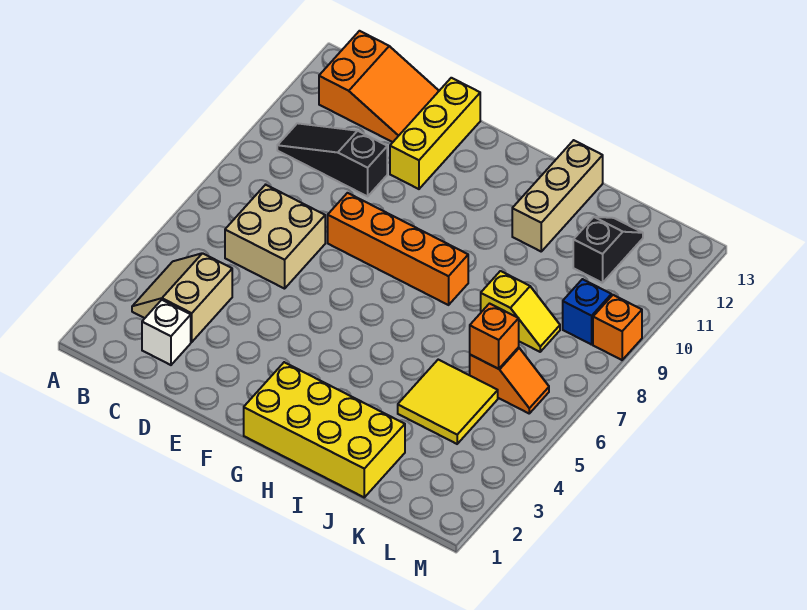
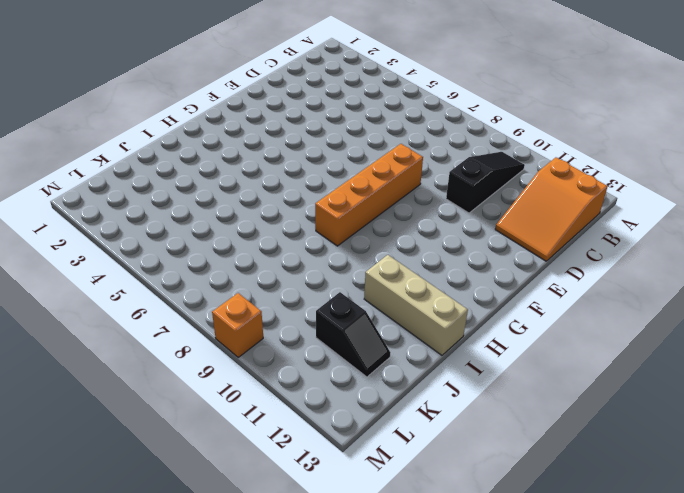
none -> tan slope B3:C4 level 1 top C
none -> white brick C2 level 1
none -> tan brick C6:D7 level 1

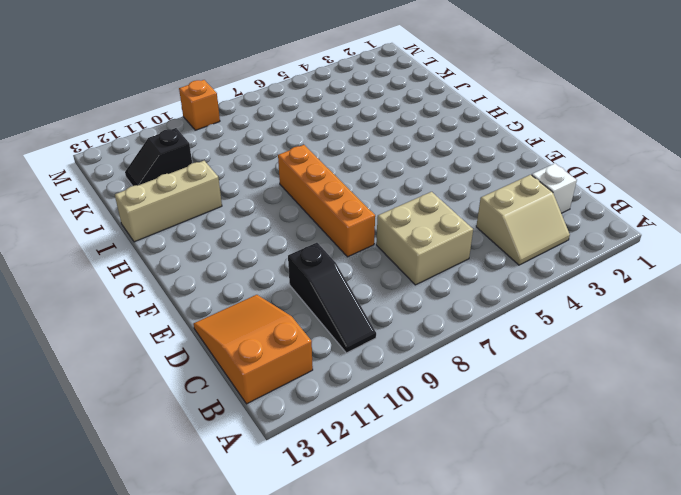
none -> yellow brick E11:E13 level 1
none -> yellow brick G1:J2 level 1
none -> yellow tile J4:K5 level 1

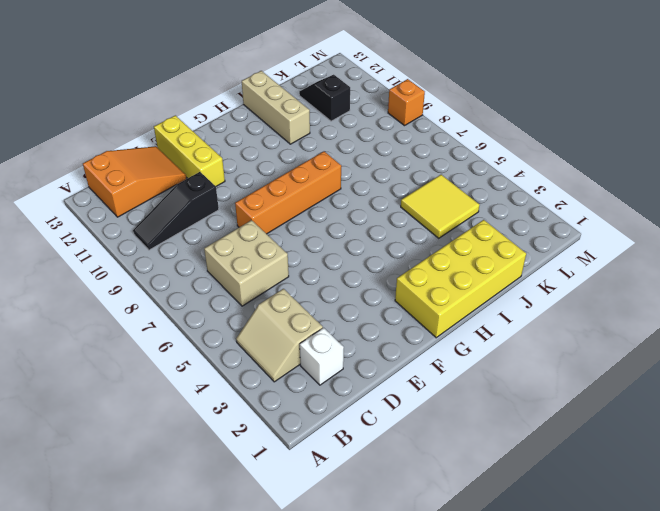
none -> yellow slope J8:K8 level 1 top J
none -> orange slope K6:L6 level 1 top K
none -> blue brick L9 level 1

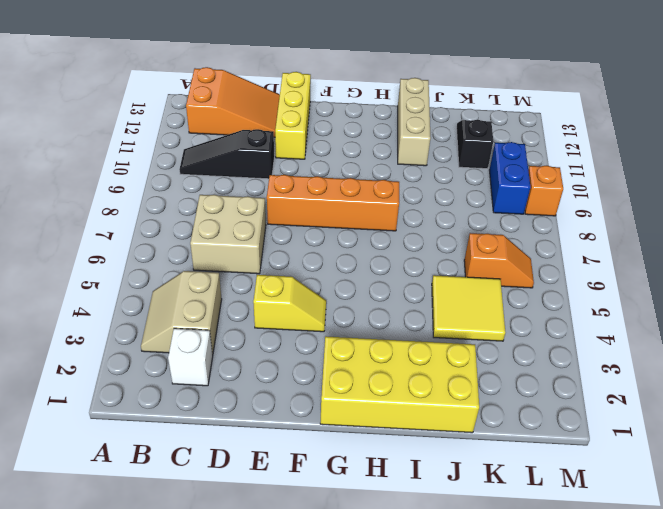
yellow slope E4:F4 level 1 top E -> yellow slope J8:K8 level 1 top J
blue brick L9:L10 level 1 -> blue brick L9 level 1
none -> orange brick K6 level 2

